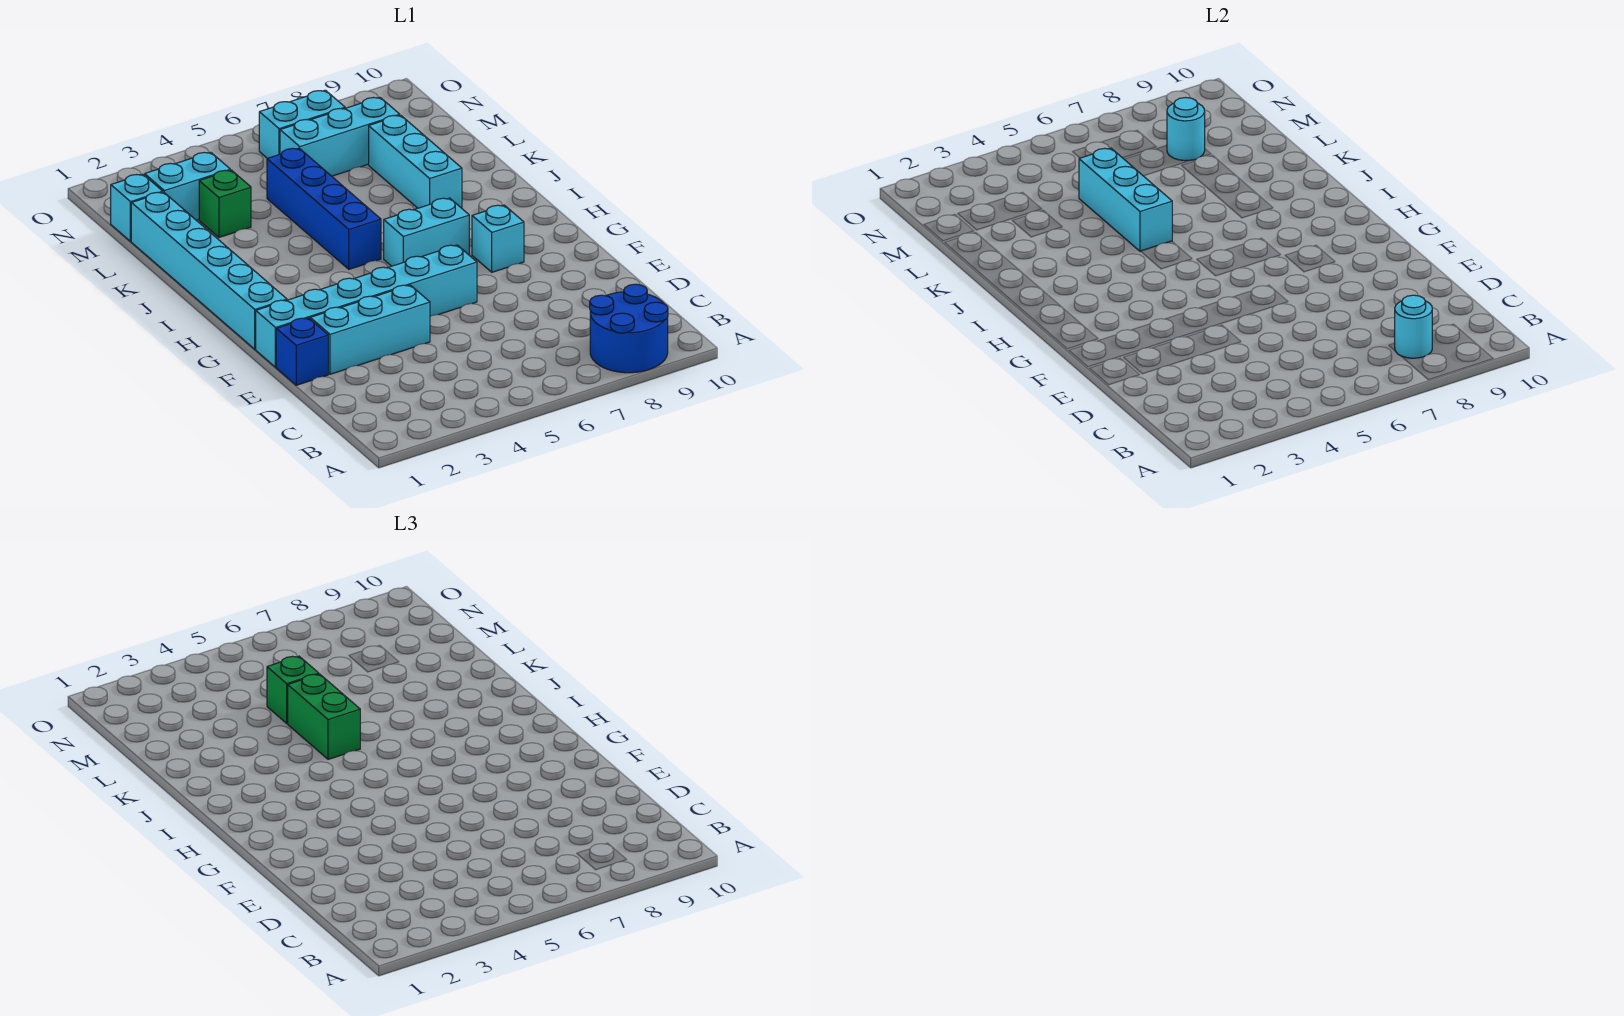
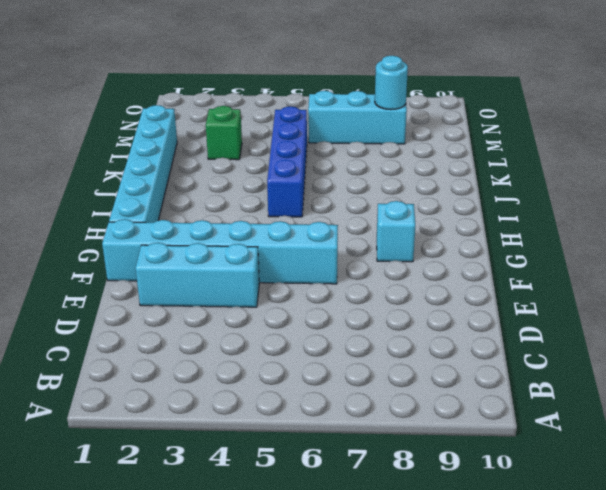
none -> blue round brick A8:B9 level 1
none -> blue brick E1 level 1
none -> cyan brick H6:H7 level 1

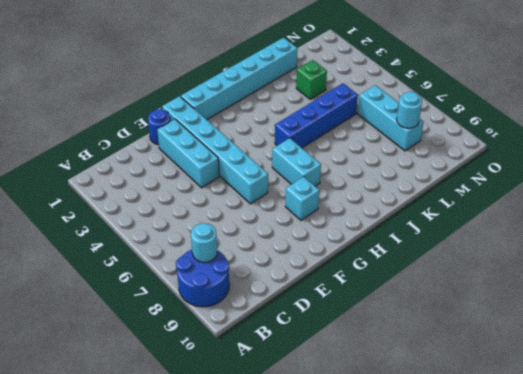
blue round brick E1 level 1 -> blue brick E1 level 1
none -> cyan brick J8:L8 level 1
none -> cyan brick M1 level 1
none -> cyan brick M2:M3 level 1

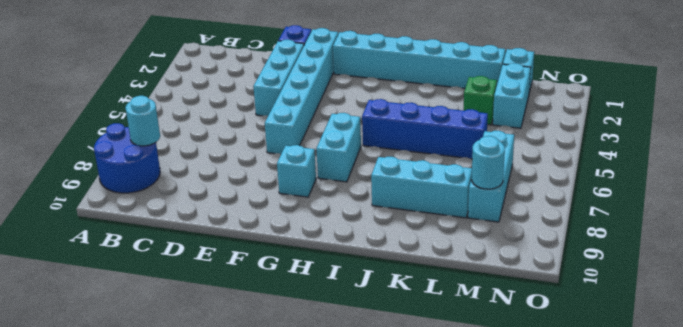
none -> cyan brick N6:N7 level 1
none -> cyan brick J5:L5 level 2
none -> green brick J5:K5 level 3

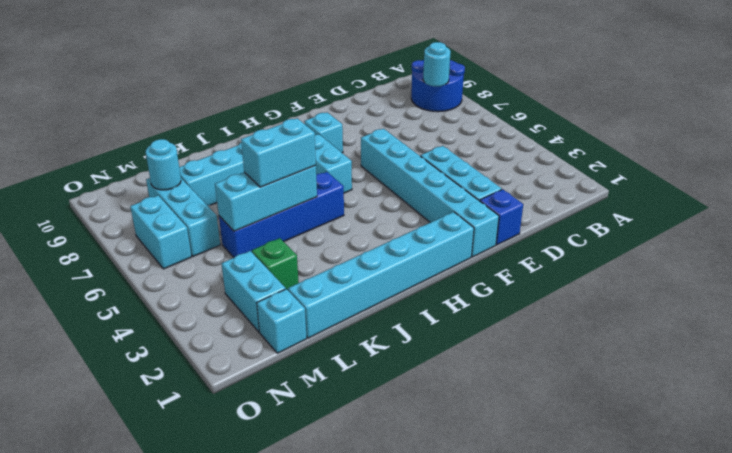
cyan brick J5:K5 level 3 -> green brick J5:K5 level 3
none -> green brick L5 level 3

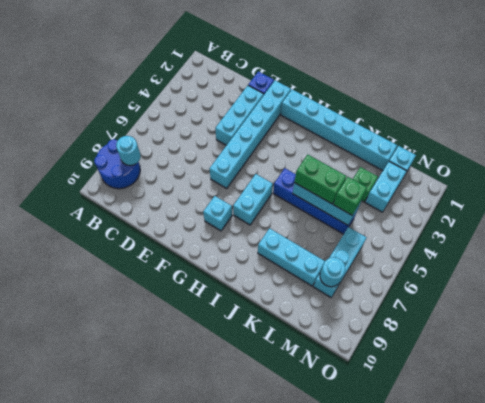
none -> cyan brick N6:N7 level 1

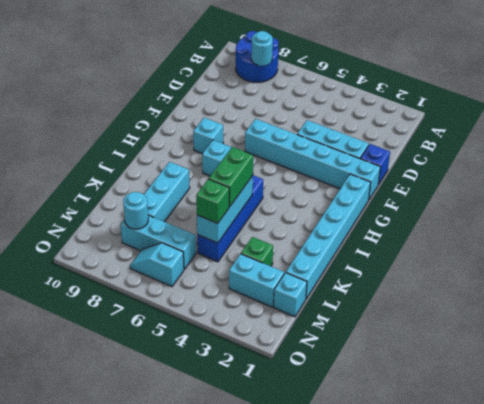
cyan slope N6:N7 level 1 top 6 -> cyan brick N6:N7 level 1

